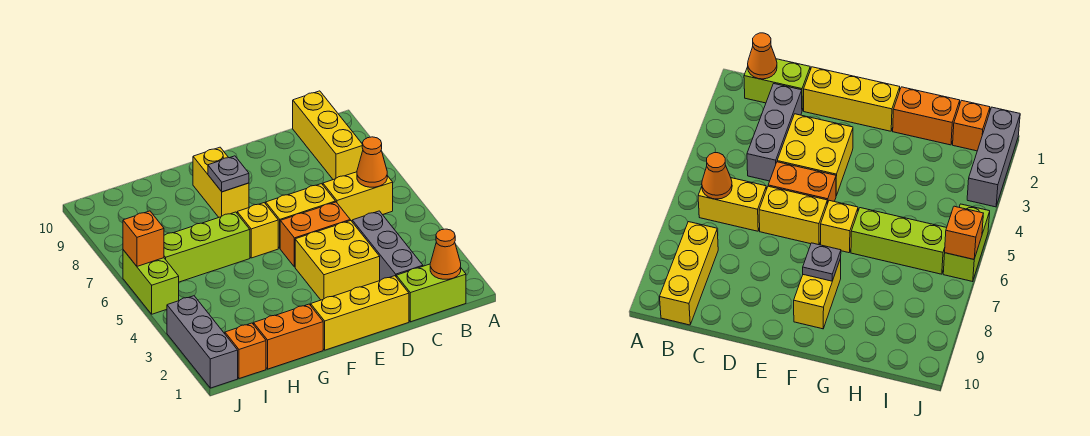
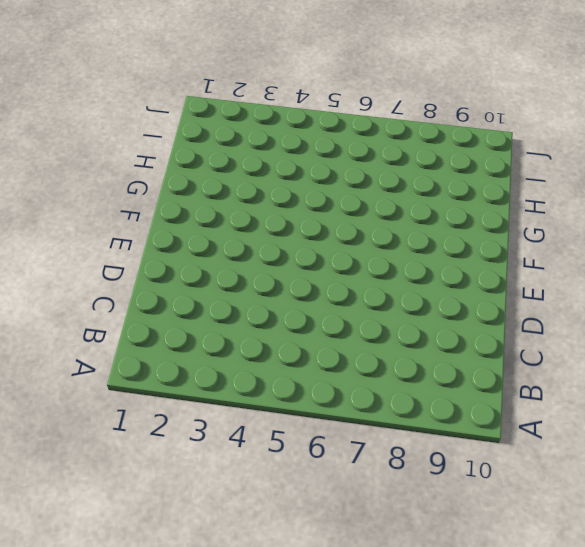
none -> lime brick B1:C1 level 1
none -> yellow brick B6:C6 level 1
none -> yellow brick B8:B10 level 1

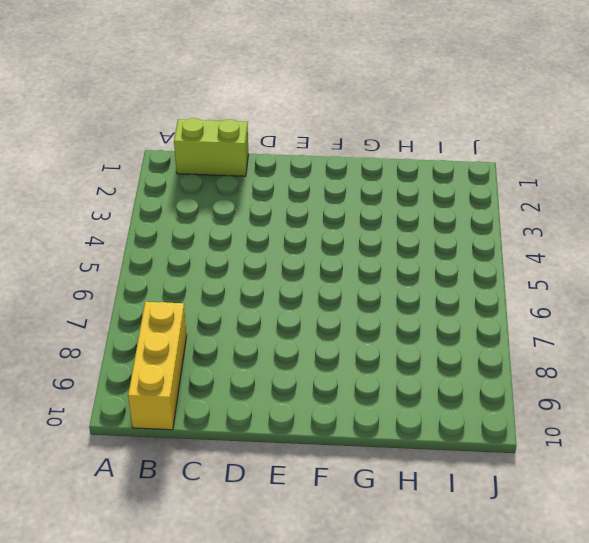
none -> yellow brick B6:C6 level 1
none -> grey brick C2:C4 level 1
none -> yellow brick D1:F1 level 1

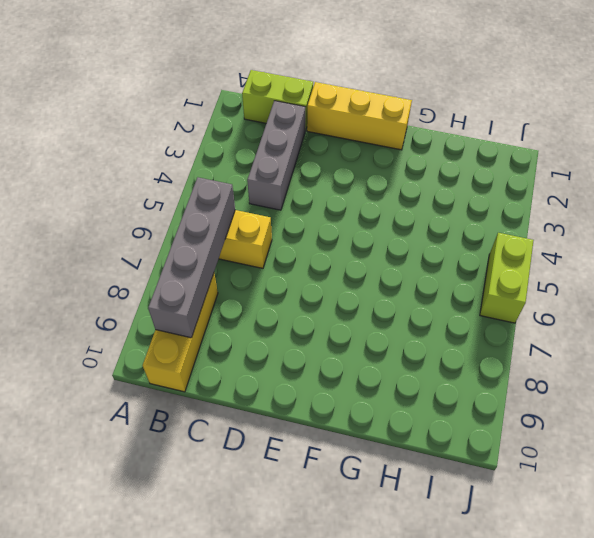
grey brick B6:B9 level 2 -> orange cone B6 level 2
none -> yellow brick D3:E4 level 1
none -> orange brick D5:E5 level 1
none -> yellow brick D6:E6 level 1

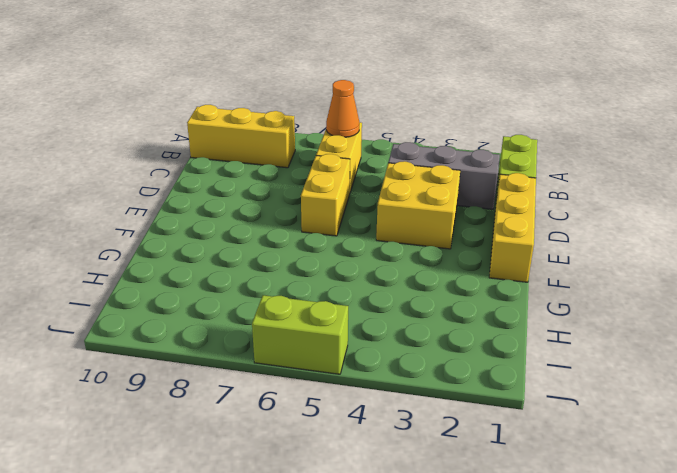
none -> orange brick D5:E5 level 1
none -> yellow brick F6 level 1
none -> yellow brick F8:F9 level 1

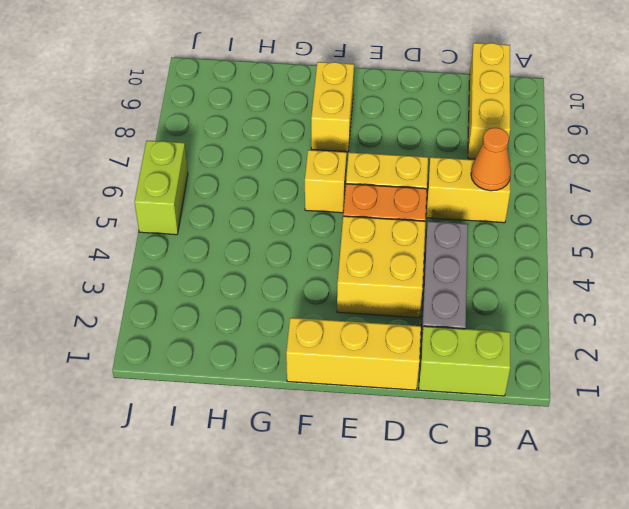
none -> orange brick G1:H1 level 1
none -> lime brick G6:I6 level 1
none -> orange brick I1 level 1

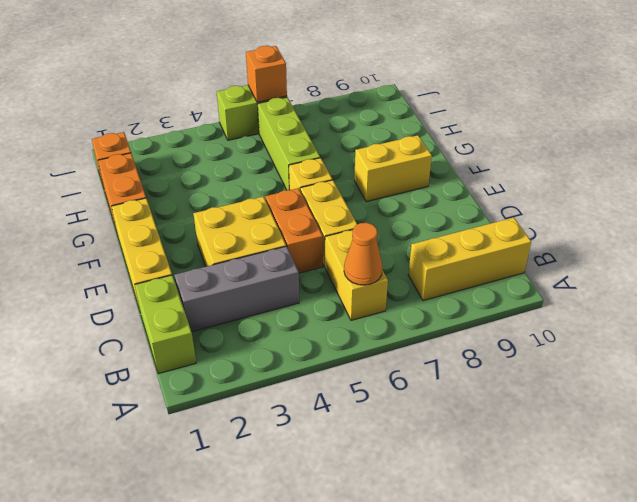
none -> grey brick J1:J3 level 1
none -> orange cone B1 level 2
none -> grey plate F8 level 2

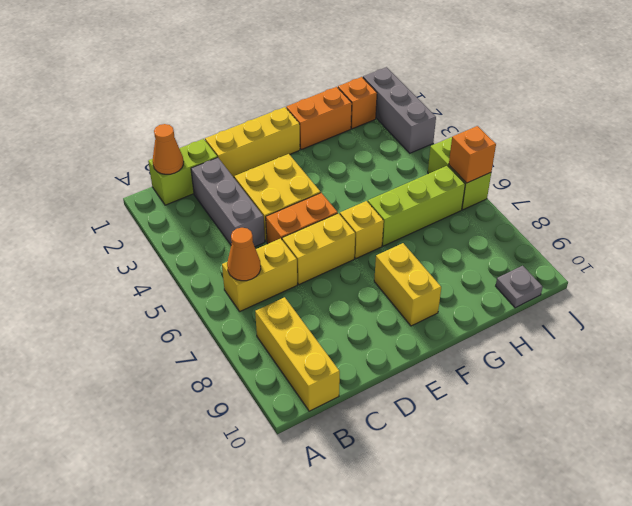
grey plate I10 level 1 -> grey plate F8 level 2

